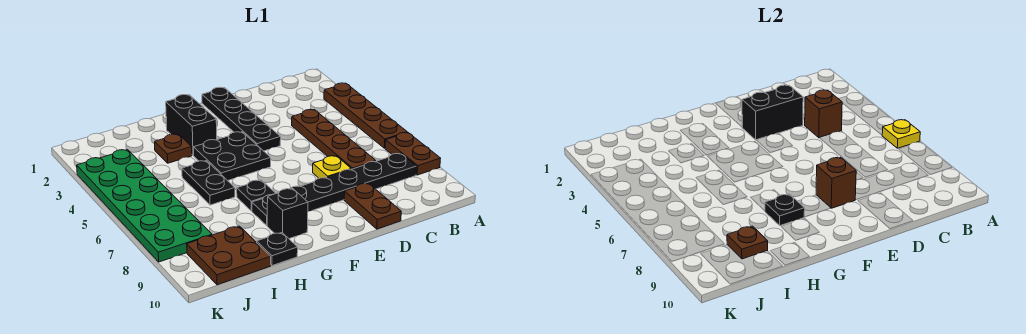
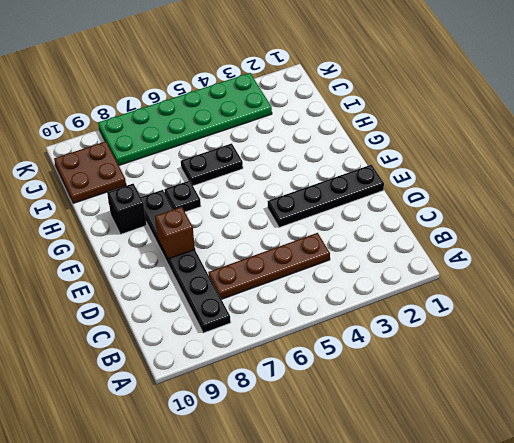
none -> brown plate A3:A6 level 1
none -> brown plate A7:A8 level 1
none -> yellow plate D7 level 1

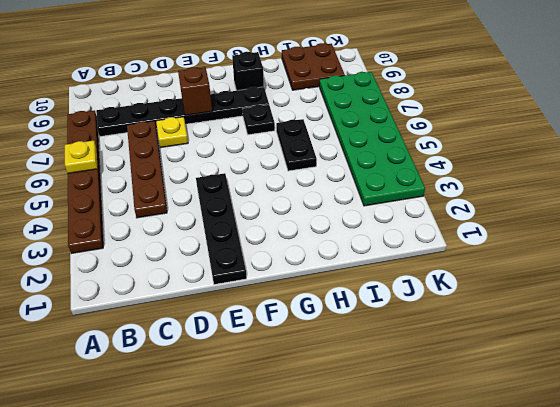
none -> brown plate D9:D10 level 1
none -> black plate F4:G5 level 1
none -> black brick G2:G3 level 1

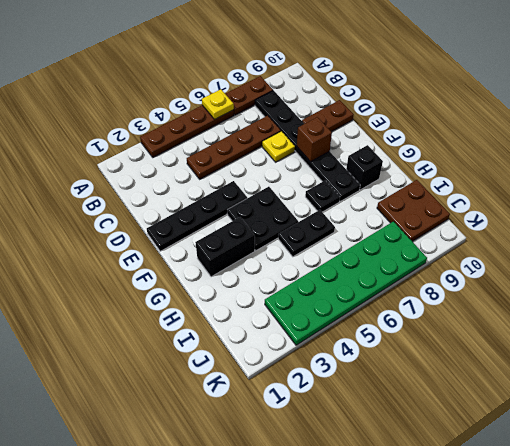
none -> brown plate H3 level 1
none -> black plate H10 level 1
none -> brown brick C4 level 2

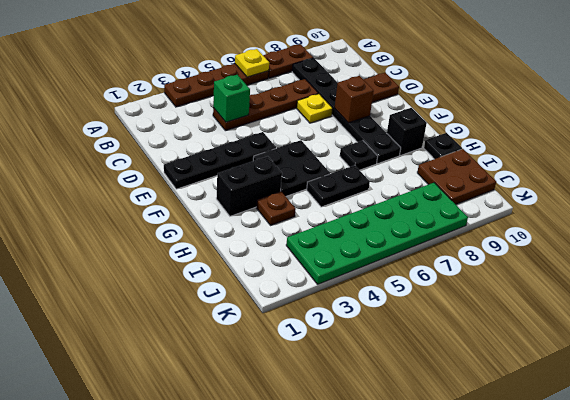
green brick C4 level 2 -> brown brick C4 level 2
none -> black brick D3:E3 level 2
none -> black plate G8 level 2
none -> brown plate I9 level 2

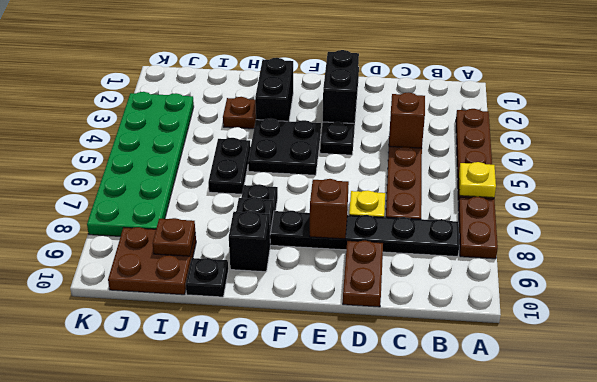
black brick E2:E3 level 2 -> black brick D3:E3 level 2

